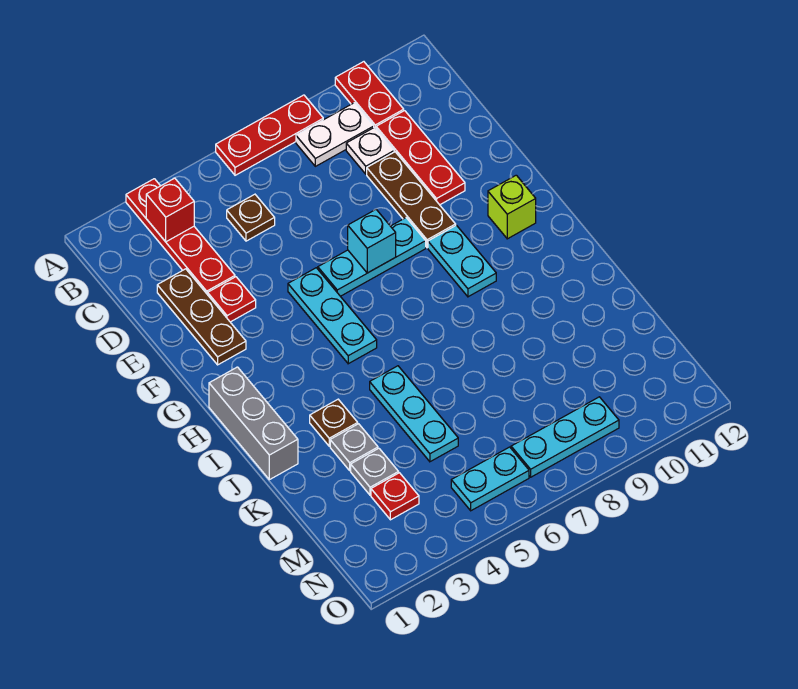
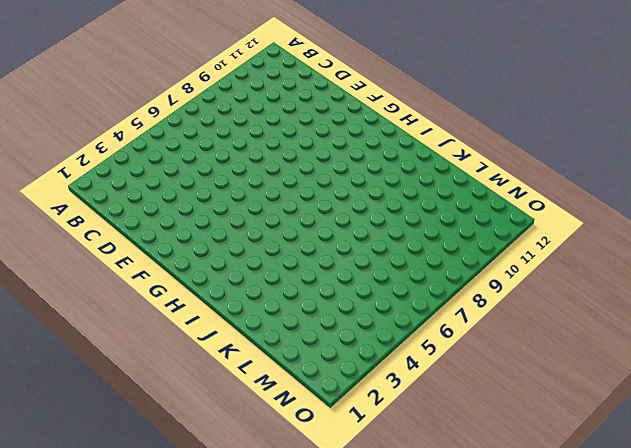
none -> red plate A3:D3 level 1
none -> red plate A6:A8 level 1
none -> red plate A10:B10 level 1

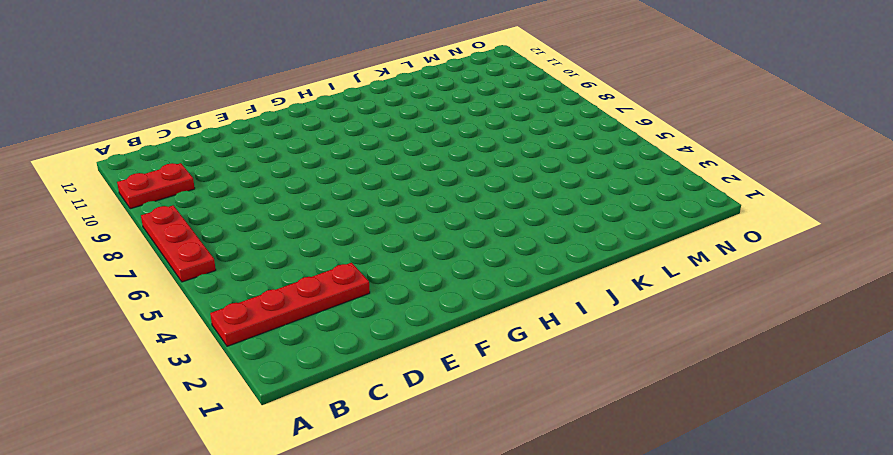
none -> white plate B8:B9 level 1
none -> brown plate C5 level 1
none -> white plate C9 level 1

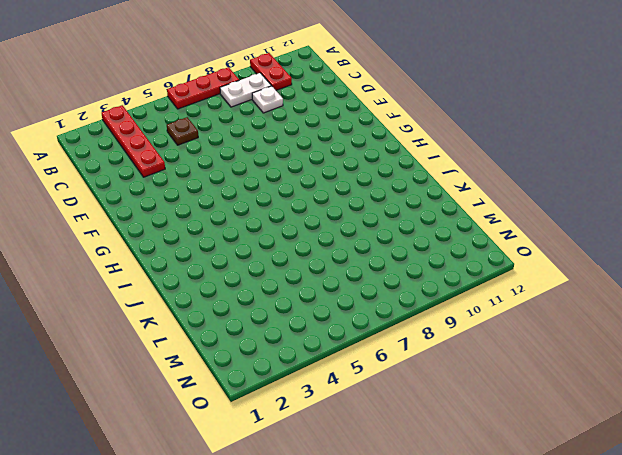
none -> red plate C10:E10 level 1
none -> brown plate D2:F2 level 1
none -> brown plate D9:F9 level 1

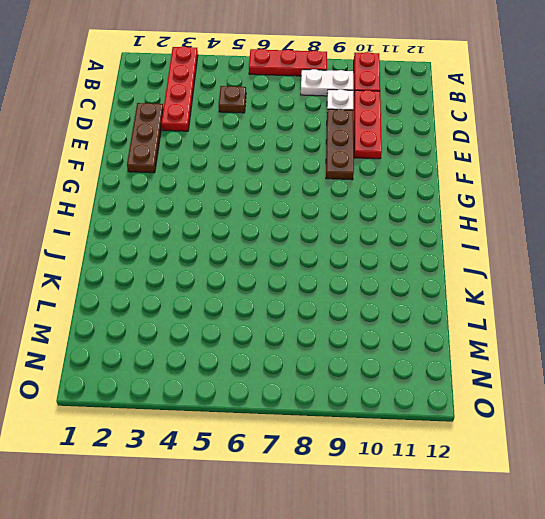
none -> red plate E3 level 1
none -> cyan plate F5:H5 level 1
none -> cyan plate F6:F8 level 1

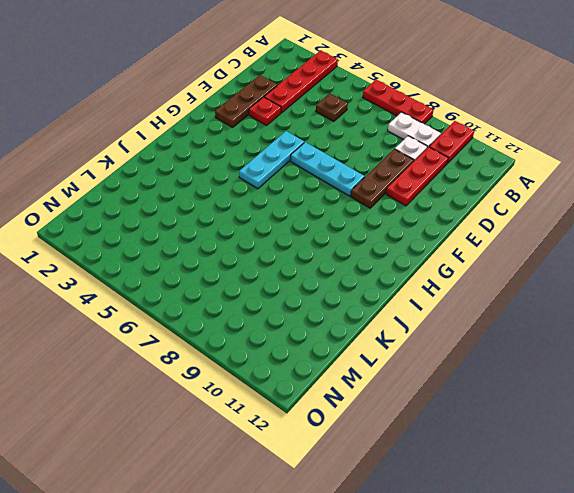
none -> cyan plate G9:H9 level 1
none -> lime brick G11 level 1
none -> grey brick H1:J1 level 1

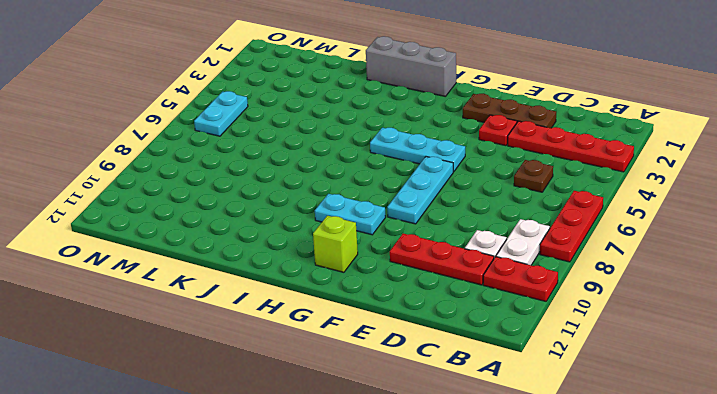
none -> brown plate D9:F9 level 1
none -> brown plate J3 level 1
none -> cyan plate J5:L5 level 1

